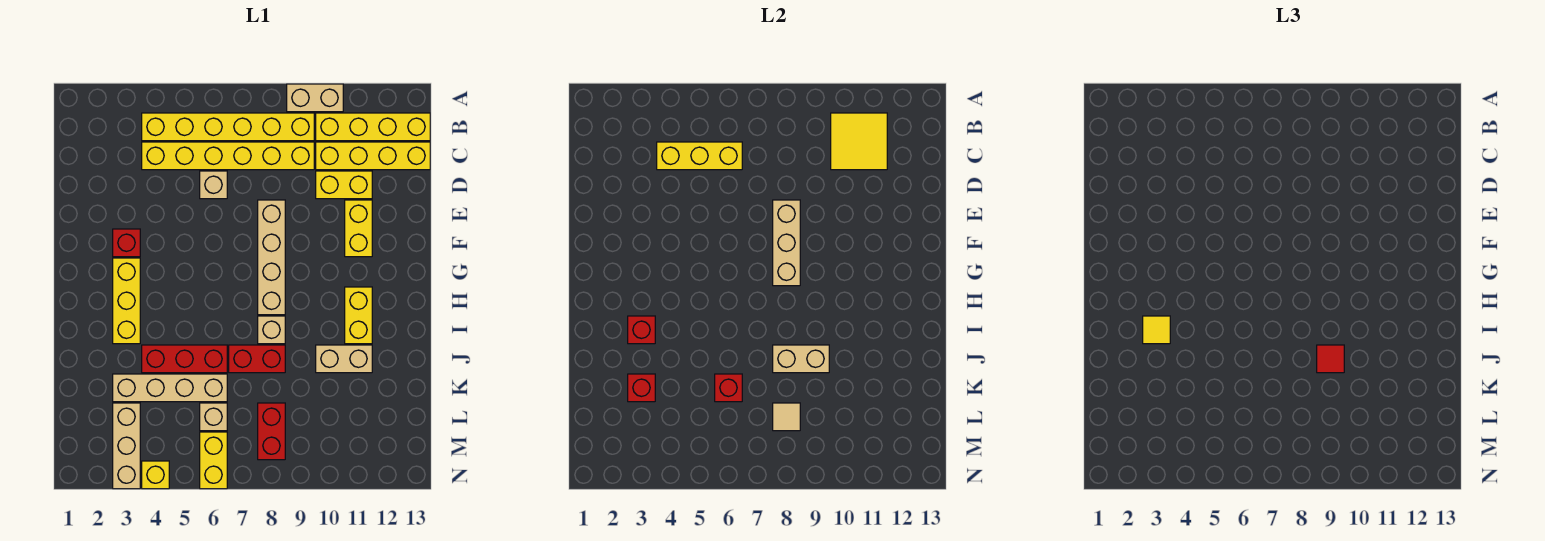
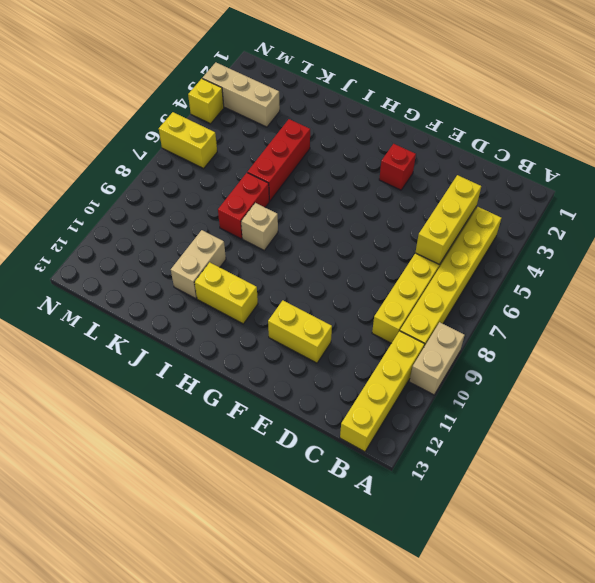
none -> yellow brick C10:C13 level 1
none -> tan brick D6 level 1
none -> yellow brick D10:D11 level 1
none -> tan brick E8:H8 level 1

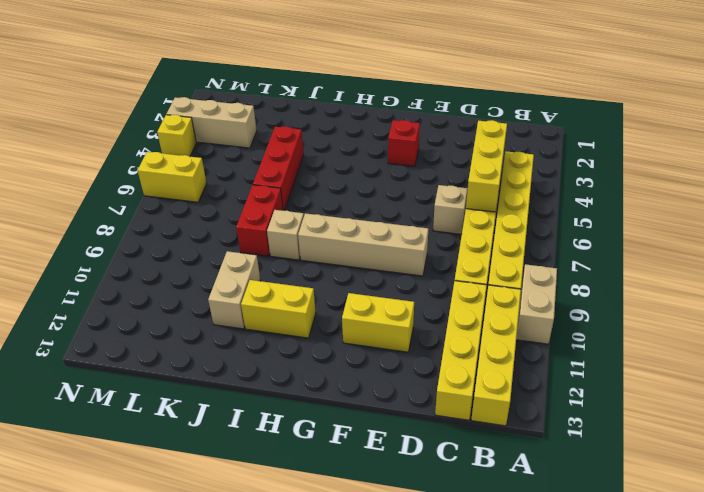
none -> yellow brick D10:D11 level 1
none -> yellow brick G3:I3 level 1
none -> tan brick K3:K6 level 1
none -> tan brick L6 level 1

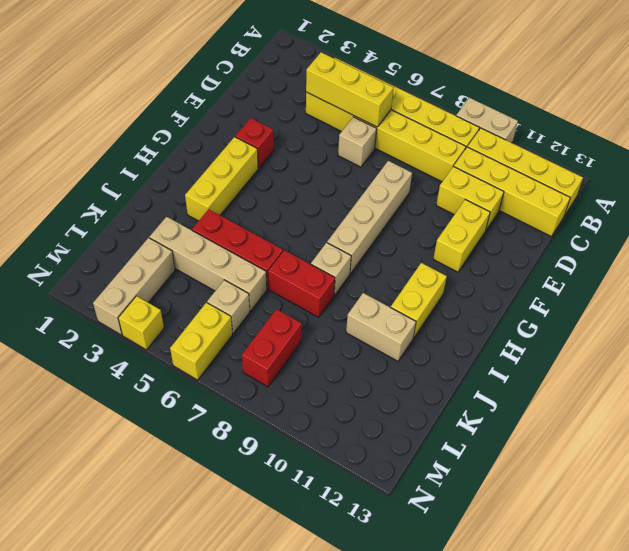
none -> yellow tile B10:C11 level 2
none -> tan brick E8:G8 level 2
none -> red brick I3 level 2
none -> tan brick J8:J9 level 2

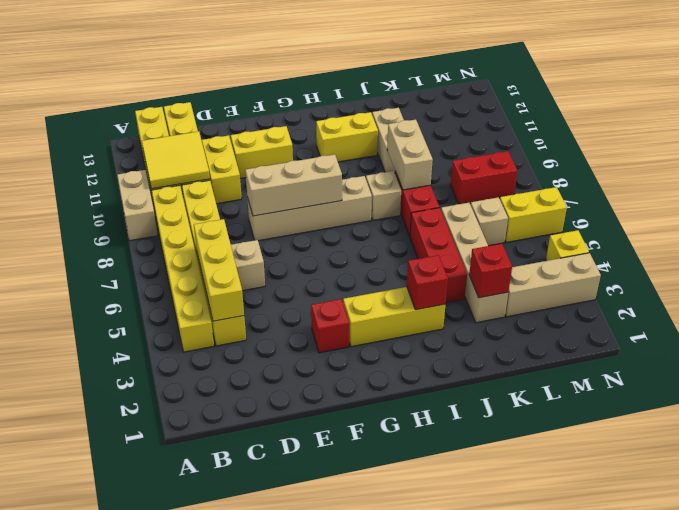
none -> red brick K6 level 2
none -> tan tile L8 level 2
none -> yellow tile I3 level 3
none -> red tile J9 level 3

